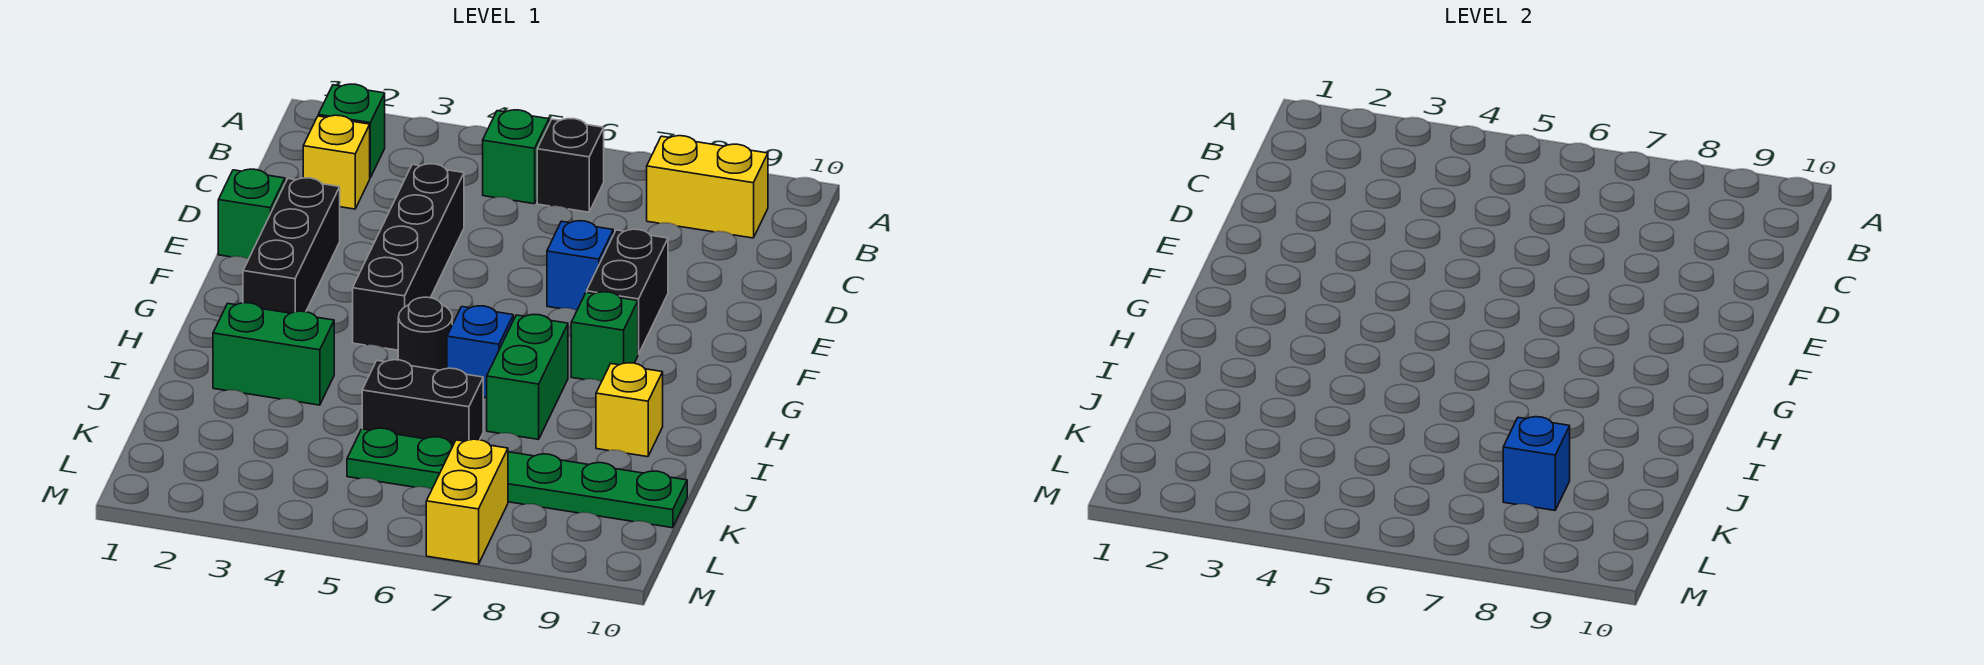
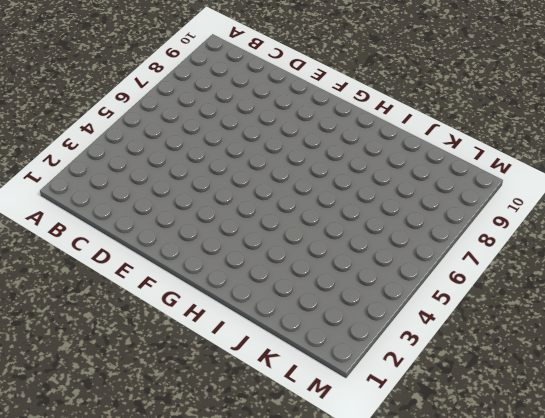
none -> green brick B2 level 1
none -> green brick B5 level 1
none -> black brick B6 level 1

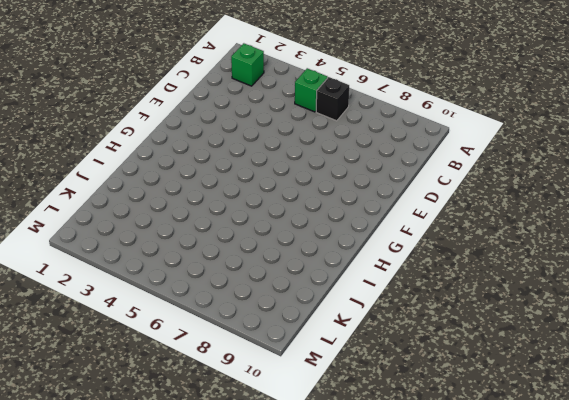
none -> yellow brick B8:B9 level 1
none -> yellow brick C2 level 1
none -> black brick D4:G4 level 1

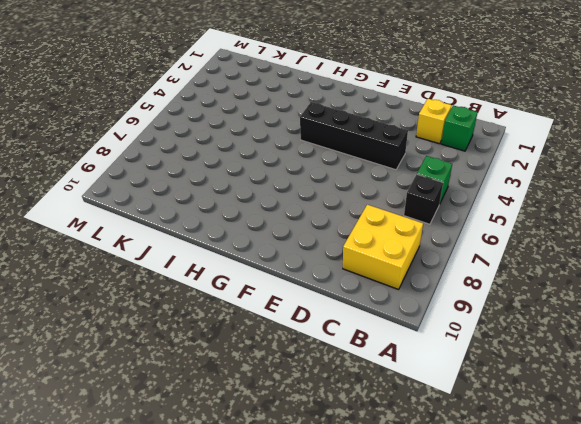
yellow brick B8:C9 level 1 -> yellow brick B8:B9 level 1
none -> green brick E1 level 1
none -> black brick E2:G2 level 1
none -> blue brick E7 level 1

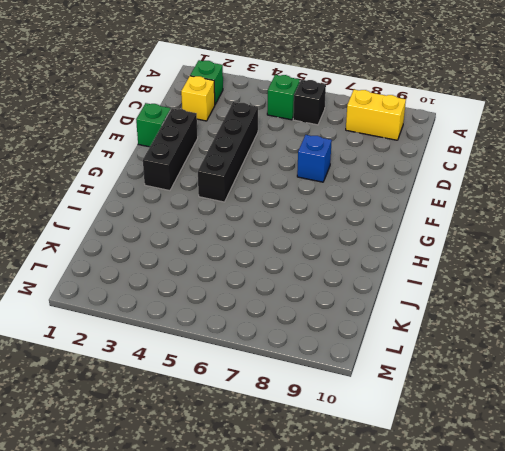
none -> black brick E8:F8 level 1
none -> green brick G8 level 1
none -> black round brick H5 level 1

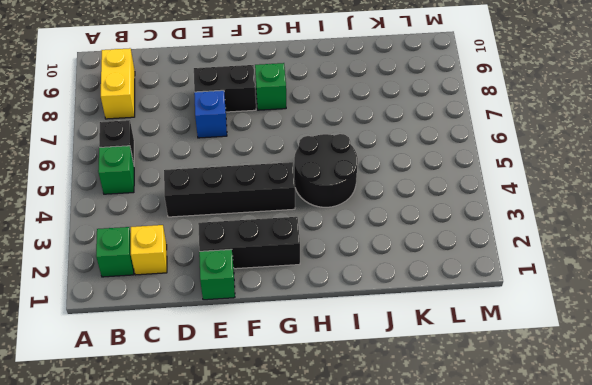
black round brick H4:I5 level 1 -> black round brick H5 level 1
none -> blue brick H6 level 1
none -> green brick H7:I7 level 1
none -> green brick I2:I3 level 1

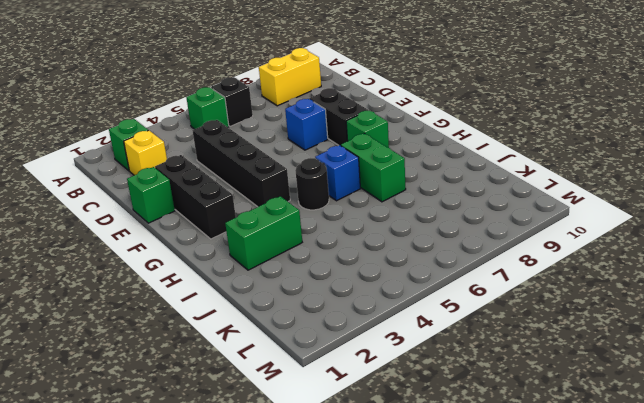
none -> yellow brick I9 level 1
none -> black brick J5:J6 level 1
none -> green plate K5:K10 level 1

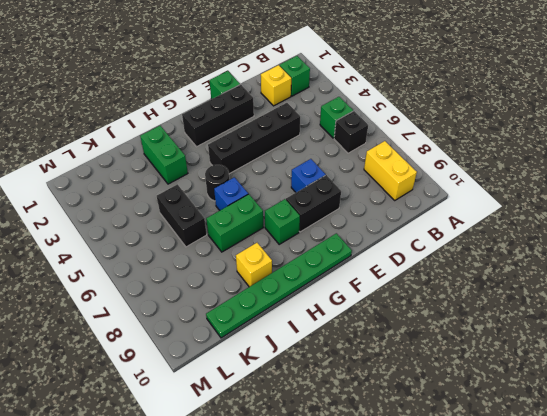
green plate F10:K10 level 1 -> green plate K5:K10 level 1
none -> yellow brick L7:M7 level 1
none -> blue brick K8 level 2

